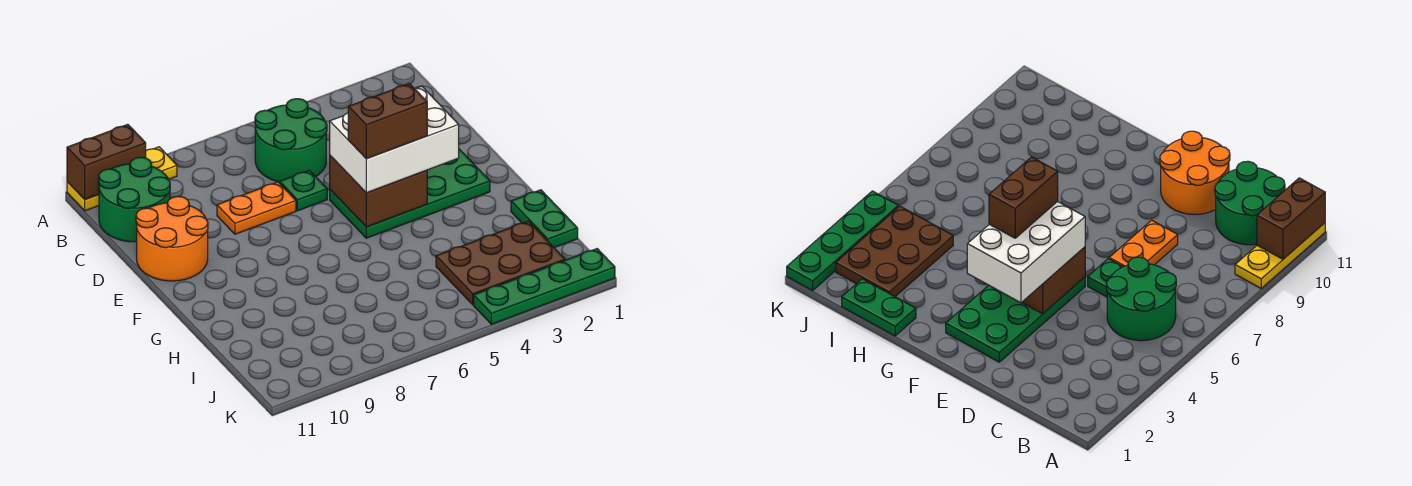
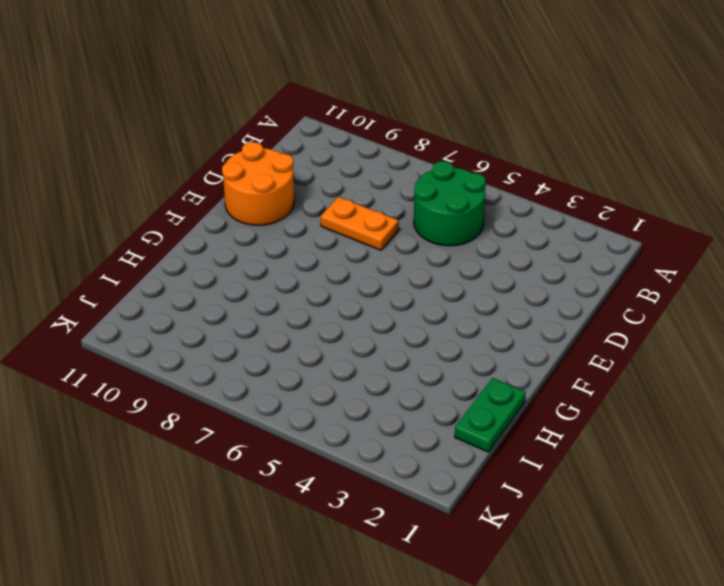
none -> yellow plate A9:A11 level 1
none -> green round brick B10:C11 level 1
none -> green plate D6 level 1

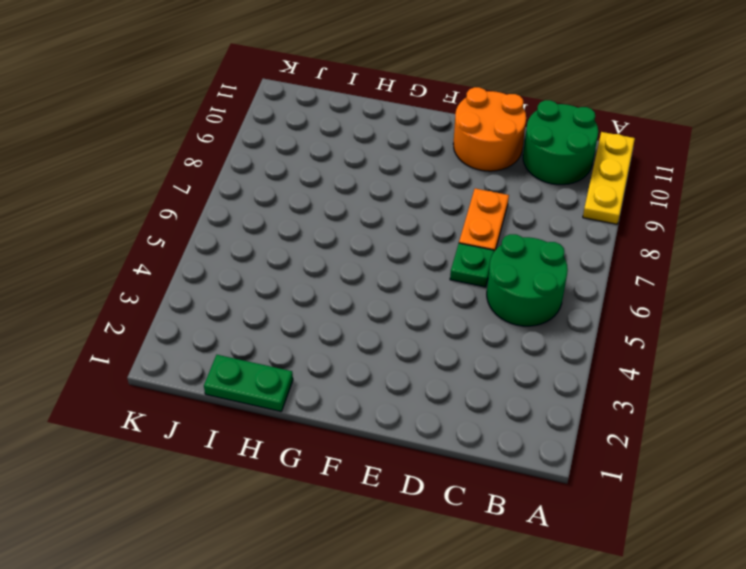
none -> green plate E2:F5 level 1
none -> brown plate I2:J4 level 1
none -> green plate K1:K4 level 1

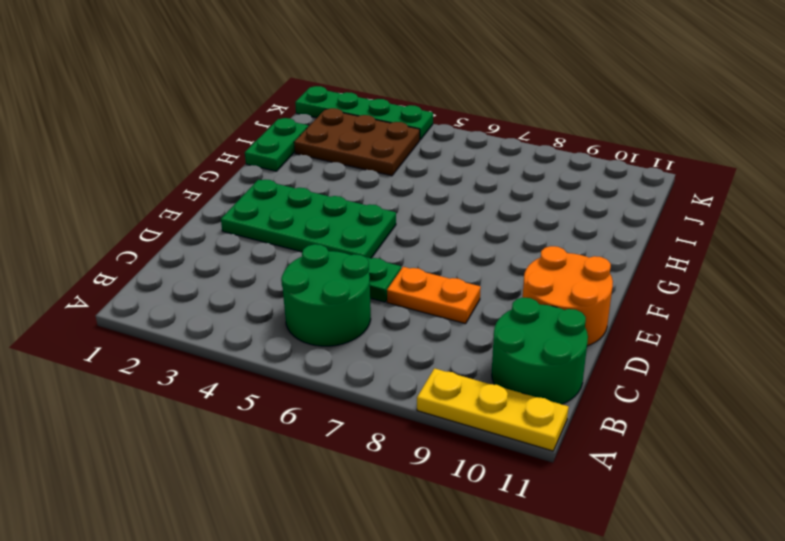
none -> brown brick A10:A11 level 2
none -> brown brick E4:F5 level 2
none -> white brick E3:F5 level 3

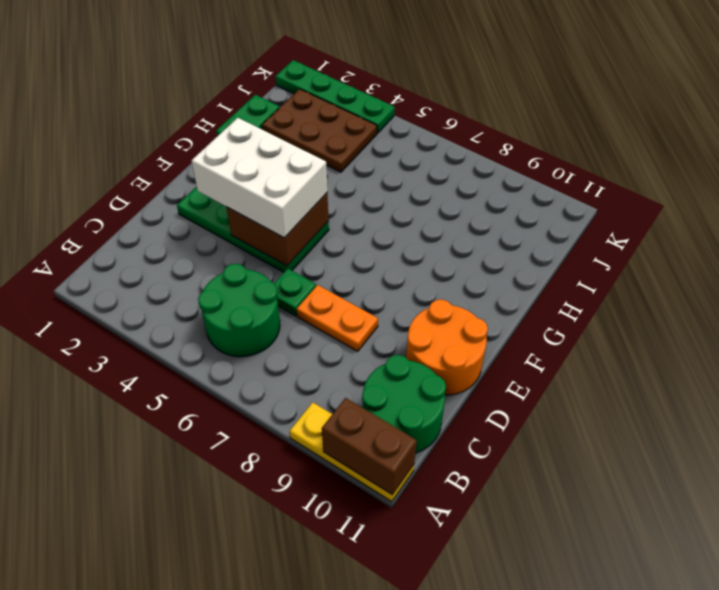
none -> brown brick F4:F5 level 4

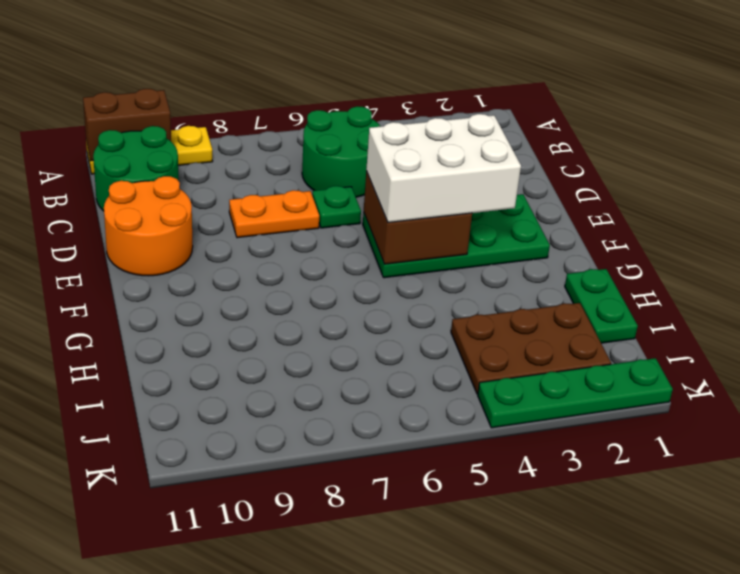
none -> brown brick F4:F5 level 4

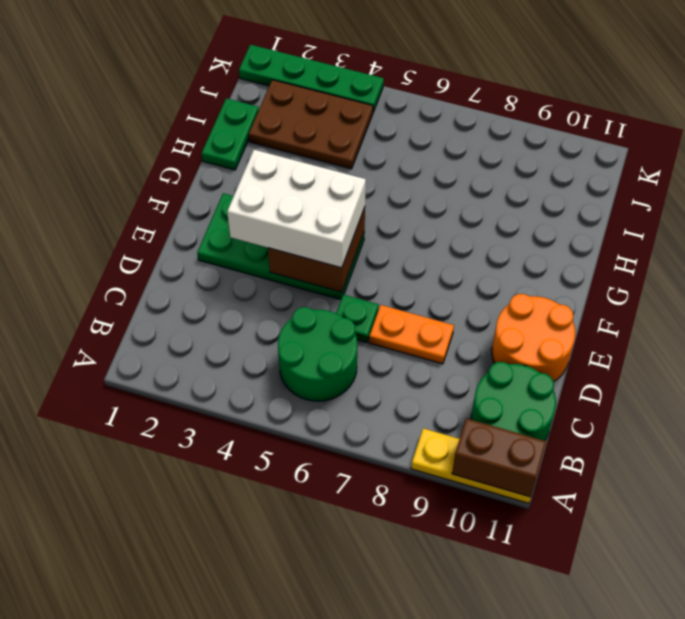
none -> brown brick F4:F5 level 4

